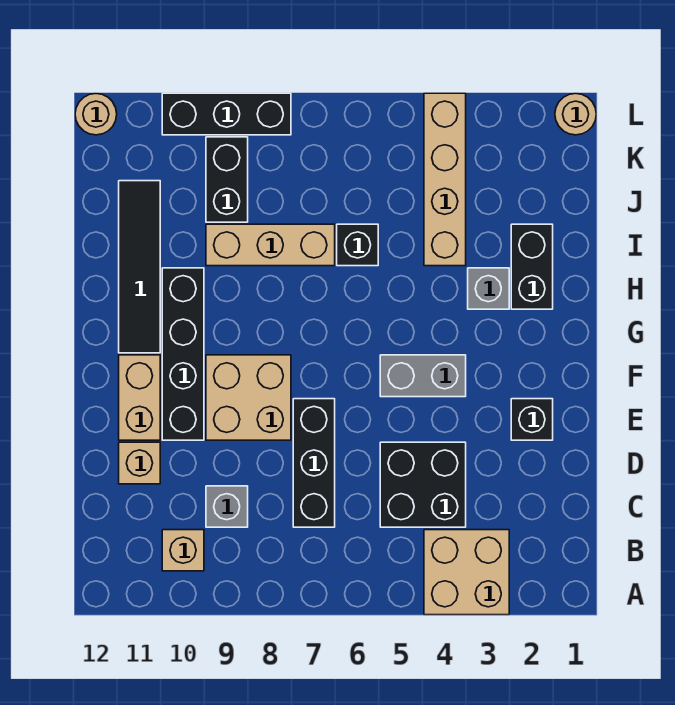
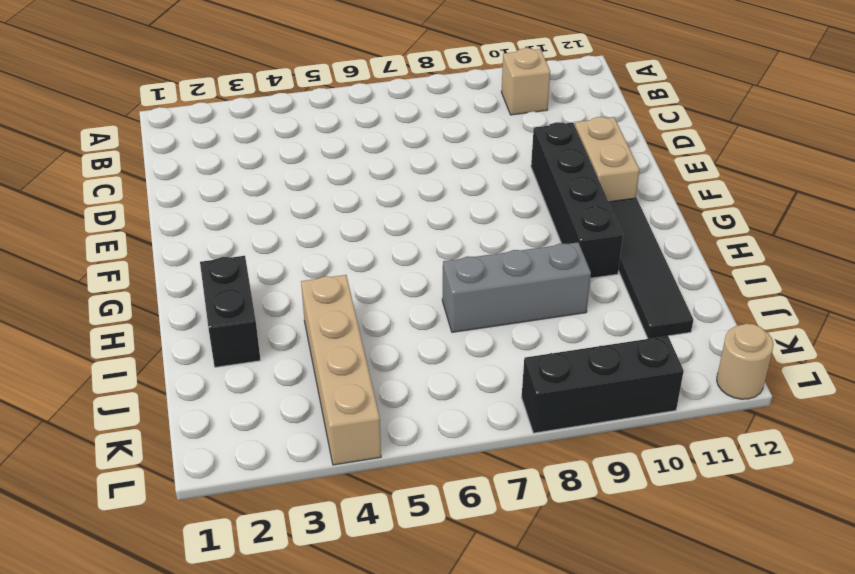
grey brick I7:I9 level 1 -> tan brick I7:I9 level 1
none -> tan brick A3:B4 level 1
none -> black brick C4:D5 level 1
none -> black brick C7:E7 level 1

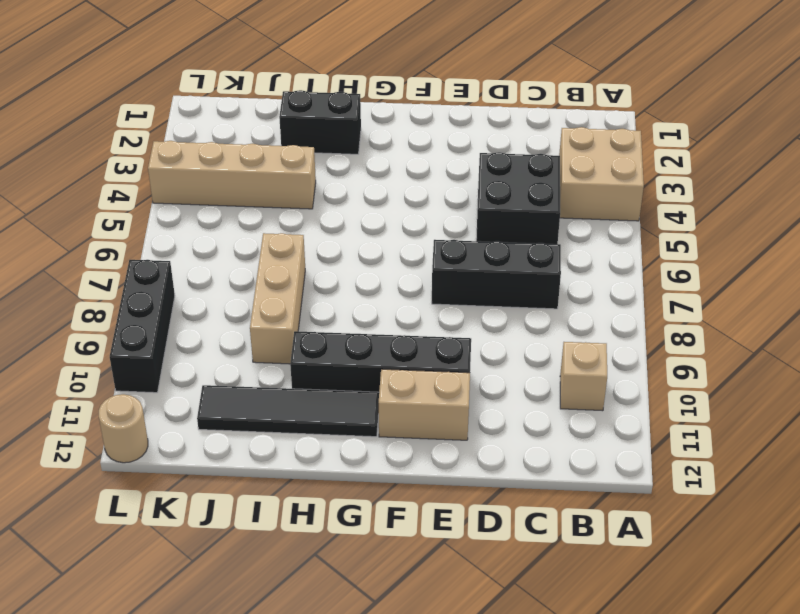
none -> grey brick C9 level 1
none -> tan brick D11 level 1
none -> black brick E2 level 1

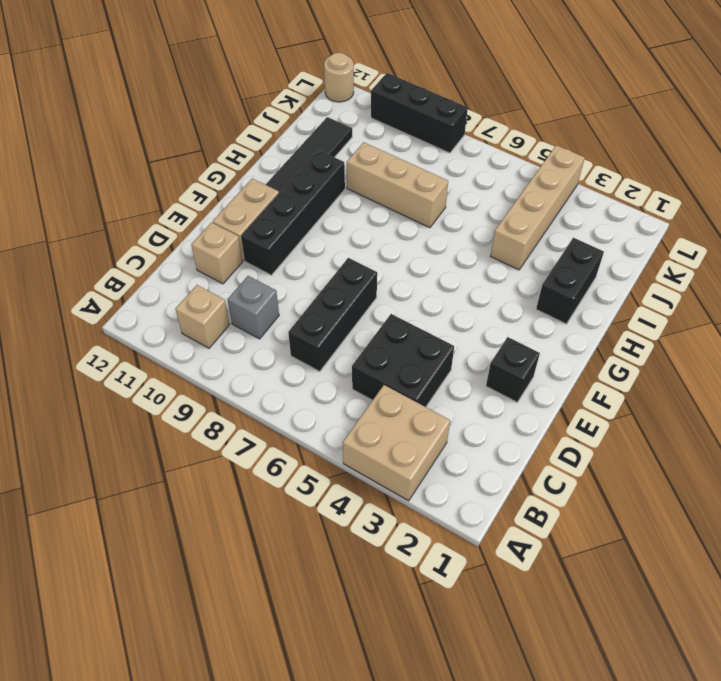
none -> tan brick E8:F9 level 1
none -> grey brick F4:F5 level 1
none -> grey brick H3 level 1

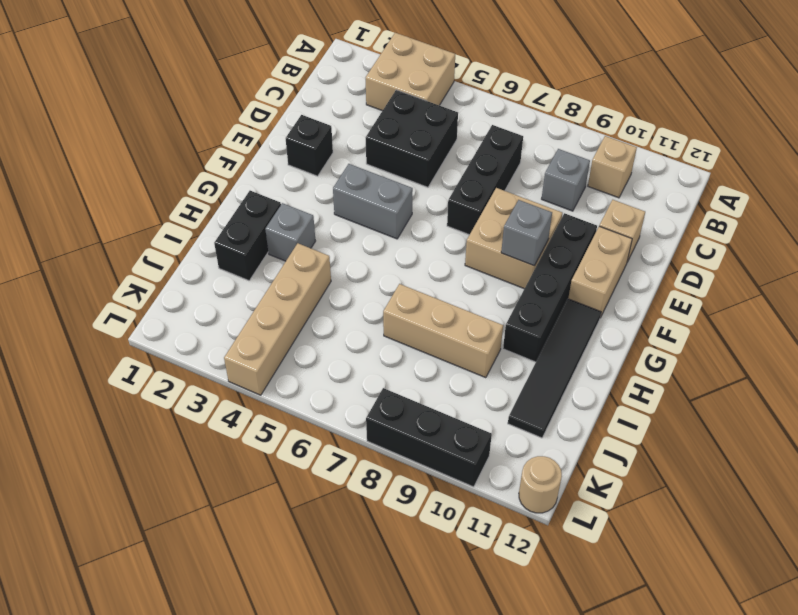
grey brick F9 level 2 -> none
none -> black brick I6 level 1
none -> black brick J9:K9 level 1
none -> tan round brick L1 level 1

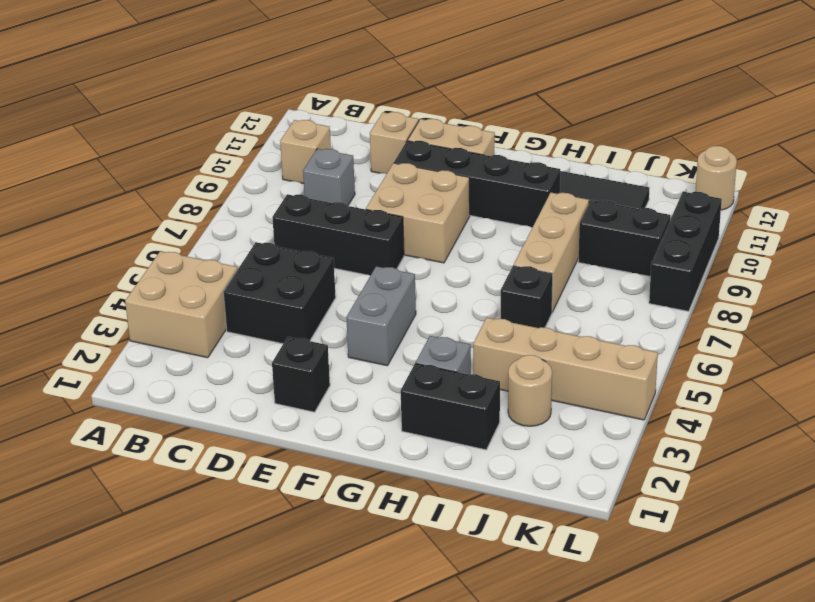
tan round brick J3 level 1 -> tan round brick L1 level 1

